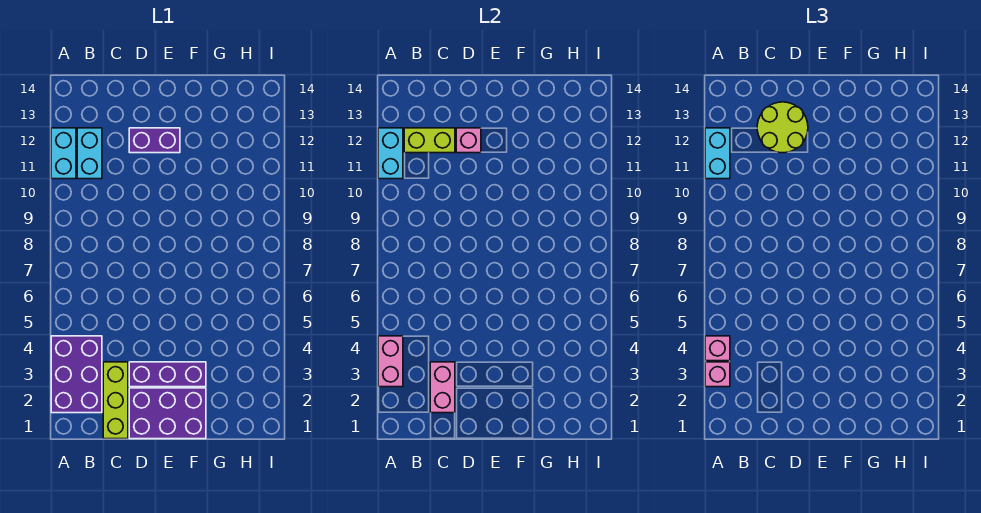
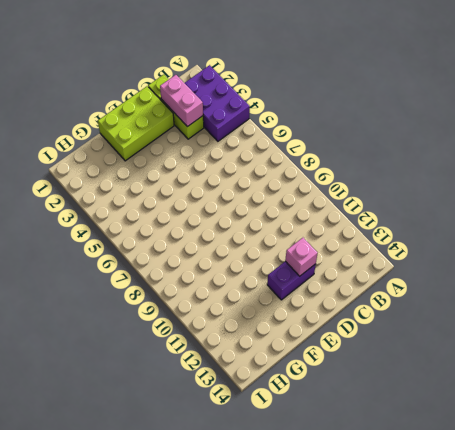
lime brick D1:F2 level 1 -> purple brick D1:F2 level 1
none -> cyan brick A11:A12 level 1
none -> cyan brick B11:B12 level 1
none -> purple brick D3:F3 level 1

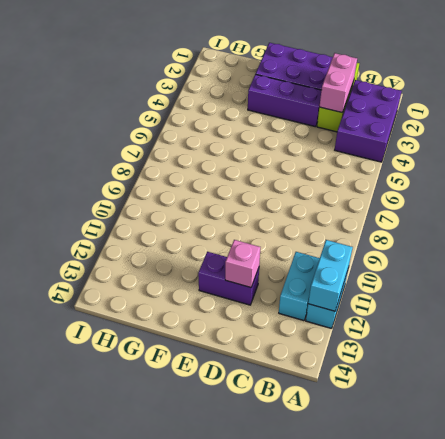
none -> pink brick A3:A4 level 2
none -> lime brick B12:C12 level 2
none -> pink brick A3 level 3

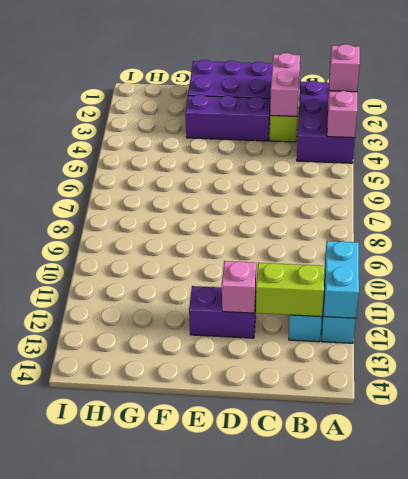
none -> pink brick A4 level 3
none -> cyan brick A11:A12 level 3
none -> lime round brick C12:D13 level 3

